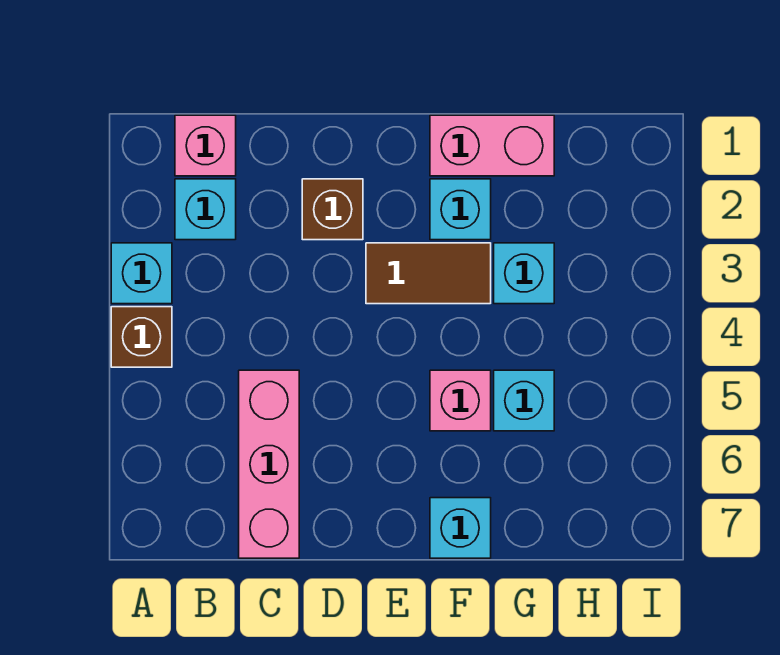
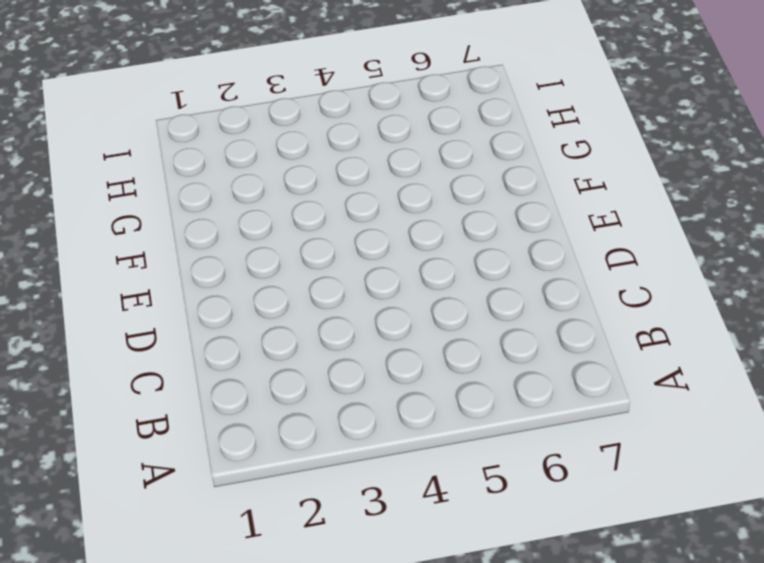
none -> cyan brick A3 level 1
none -> brown brick A4 level 1
none -> pink brick B1 level 1

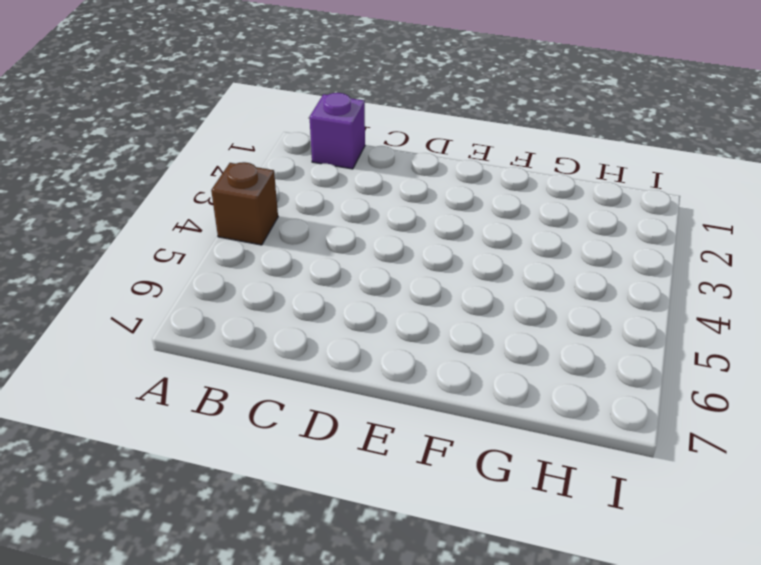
purple brick B1 level 1 -> pink brick B1 level 1
none -> cyan brick A3 level 1
none -> cyan brick B2 level 1
none -> pink brick C5:C7 level 1

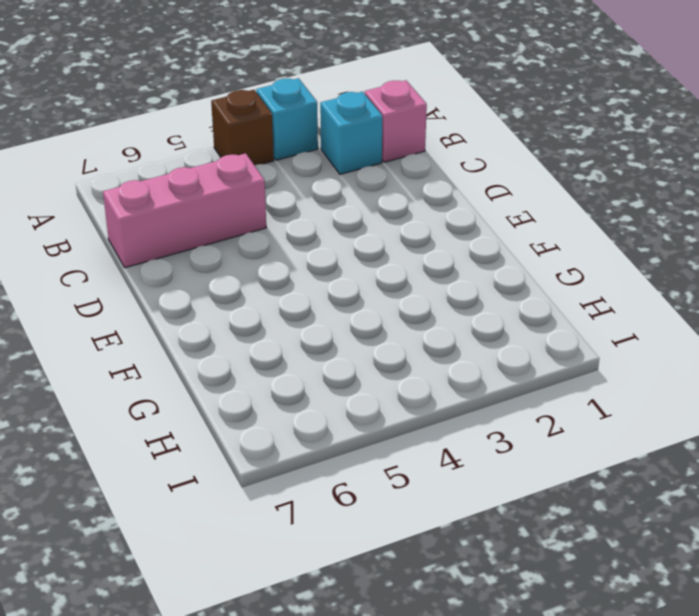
none -> brown brick D2 level 1
none -> brown tile E3:F3 level 1
none -> pink brick F1:G1 level 1

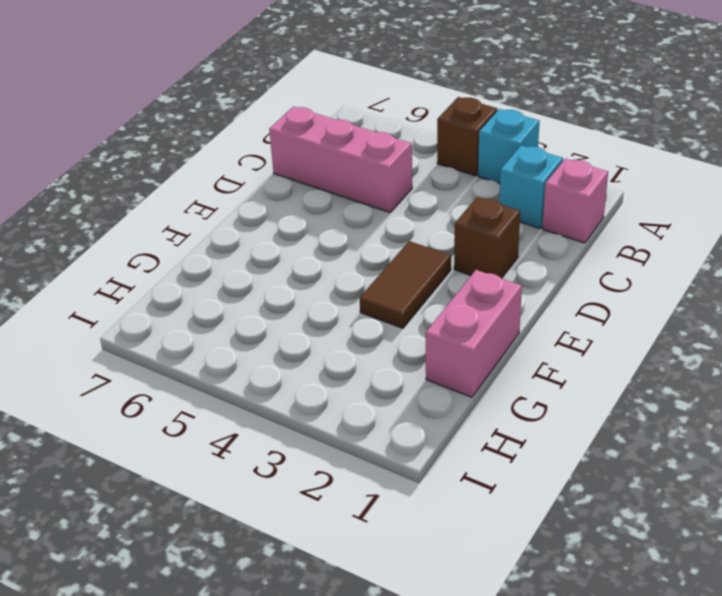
none -> cyan brick F2 level 1
none -> pink brick F5 level 1
none -> cyan brick F7 level 1

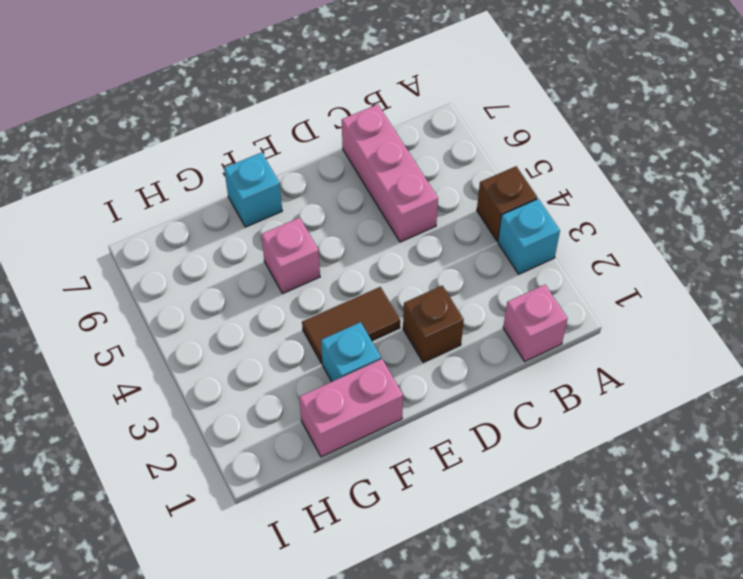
none -> cyan brick B2 level 1
none -> cyan brick G3 level 1
none -> cyan brick G5 level 1

